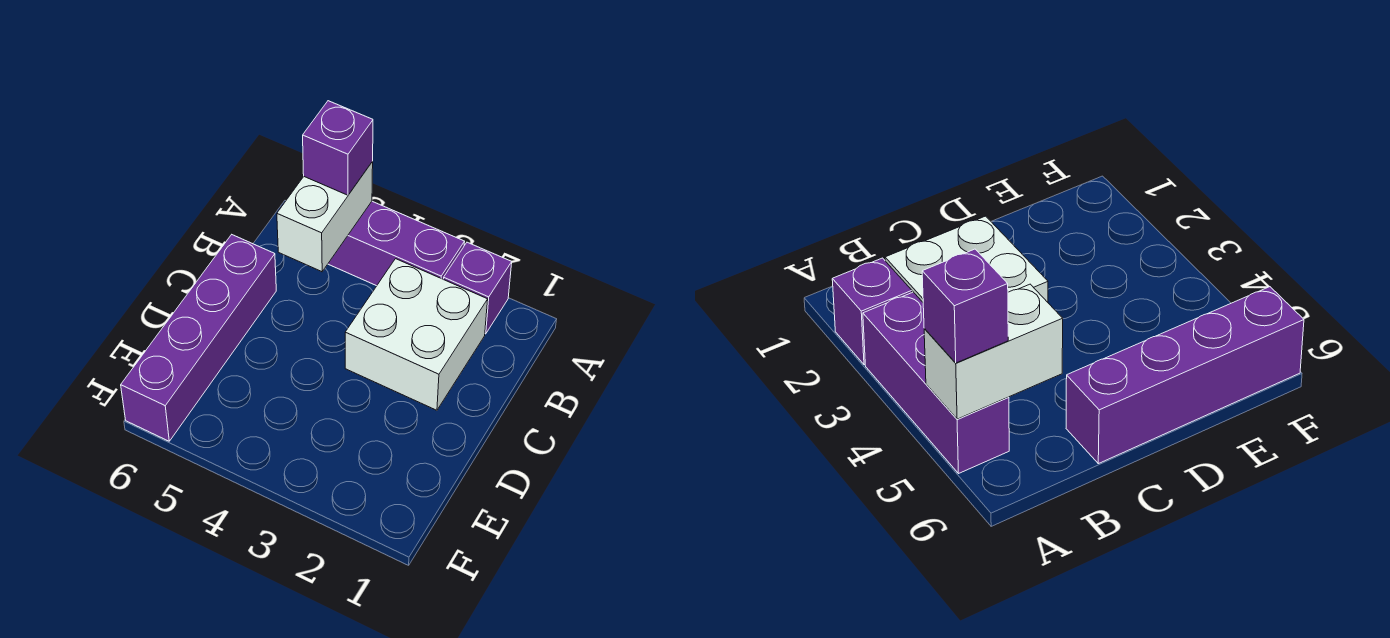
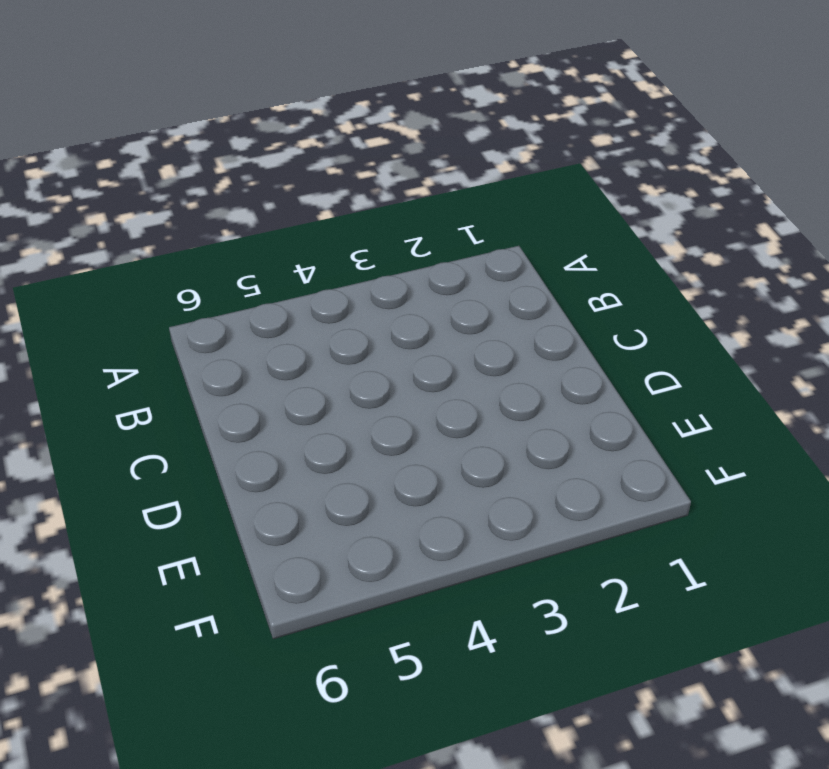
none -> purple brick A2 level 1
none -> purple brick A3:A5 level 1

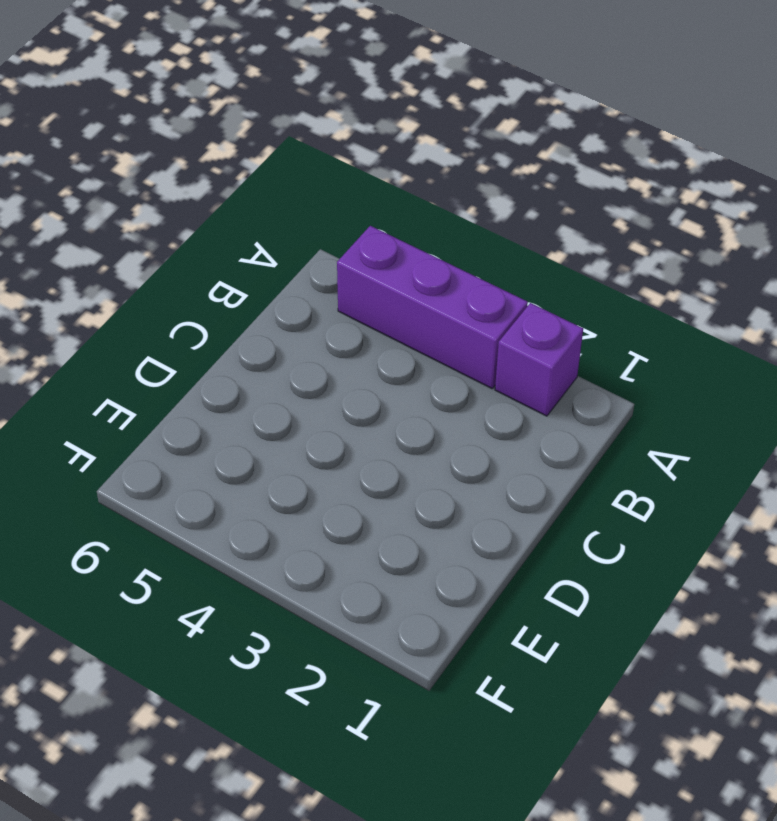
none -> white brick B2:C3 level 1
none -> purple brick C6:F6 level 1

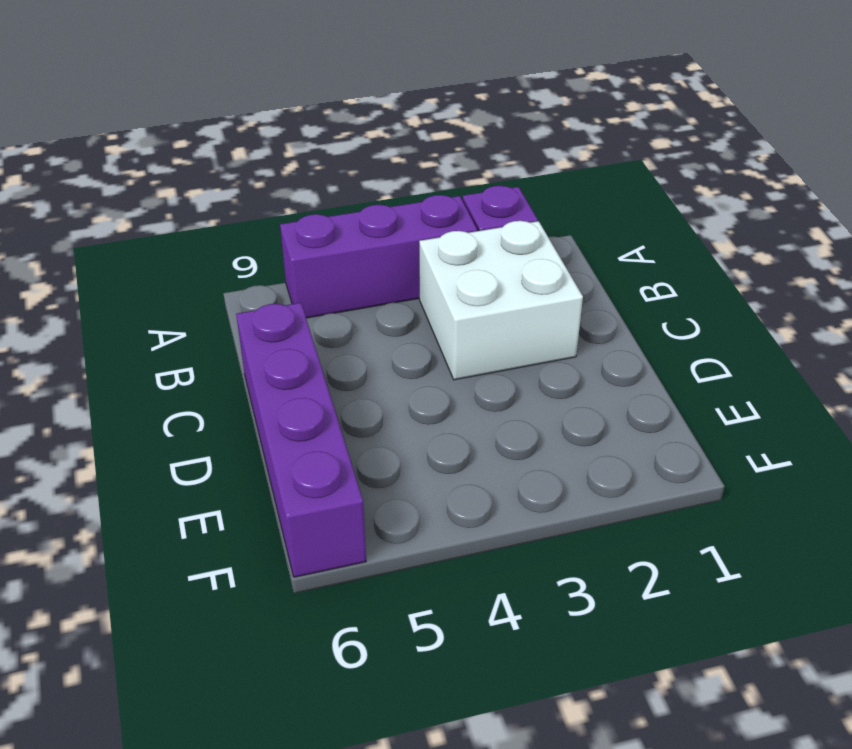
none -> white brick A5:B5 level 2
none -> purple brick A5 level 3

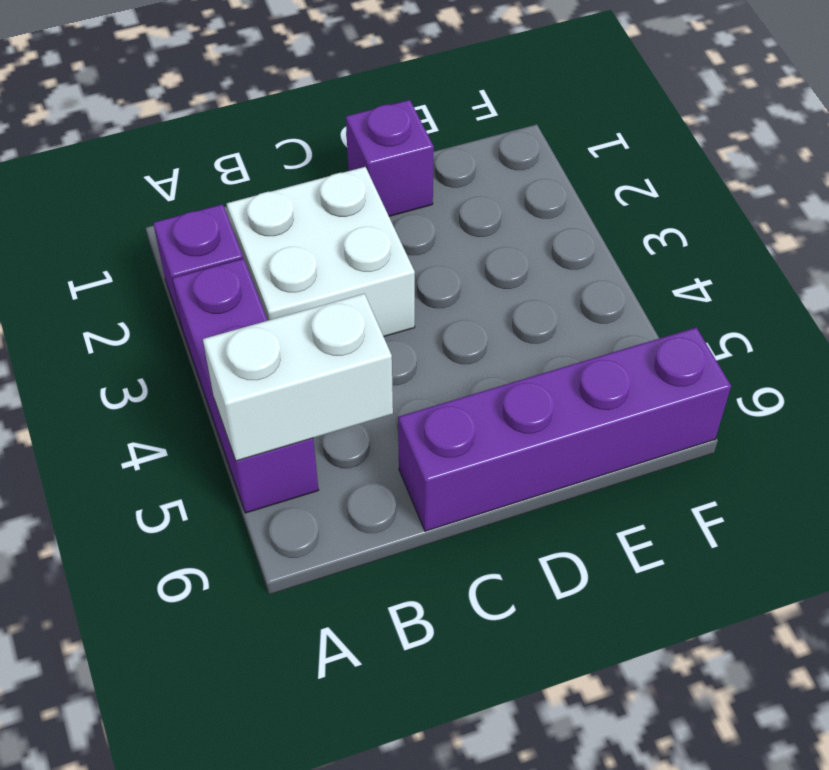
purple brick D1 level 1 -> purple brick A5 level 3

